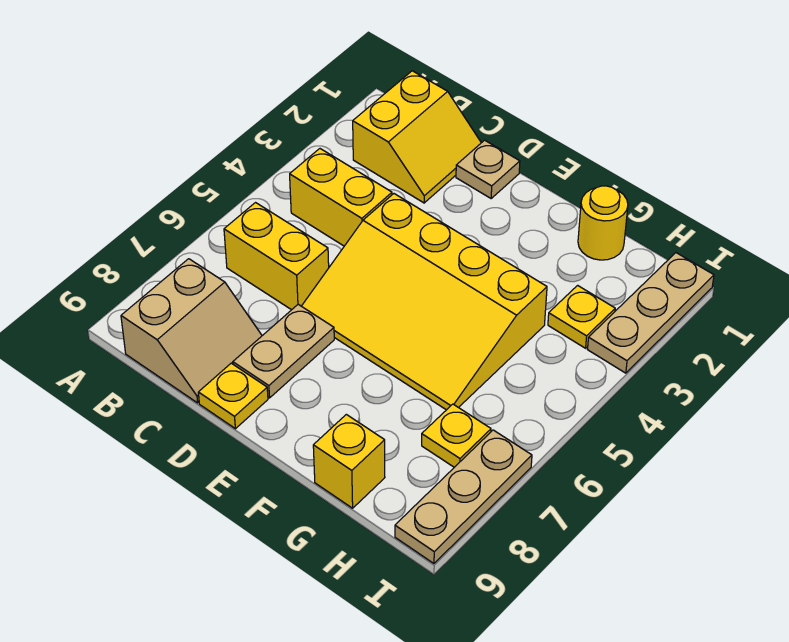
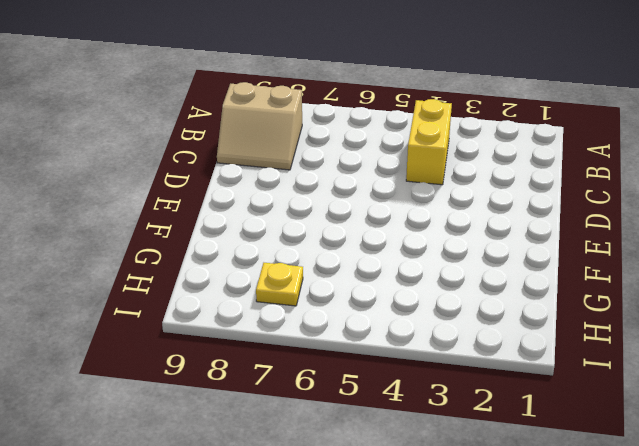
none -> yellow slope B1:C2 level 1 top B
none -> yellow brick B6:C6 level 1
none -> tan plate D1 level 1

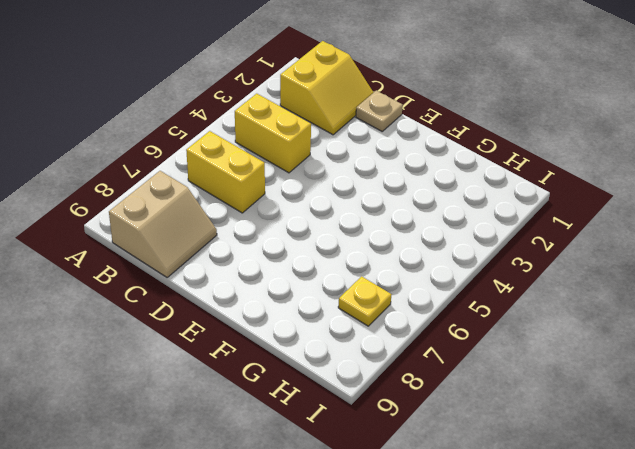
none -> yellow slope D4:G6 level 1 top 4
none -> tan plate D7:D8 level 1
none -> yellow plate D9 level 1

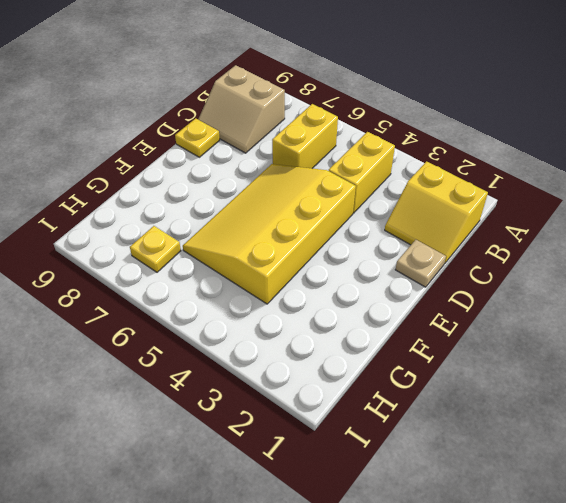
none -> tan plate D7:D8 level 1
none -> yellow round brick G1 level 1
none -> yellow brick G9 level 1

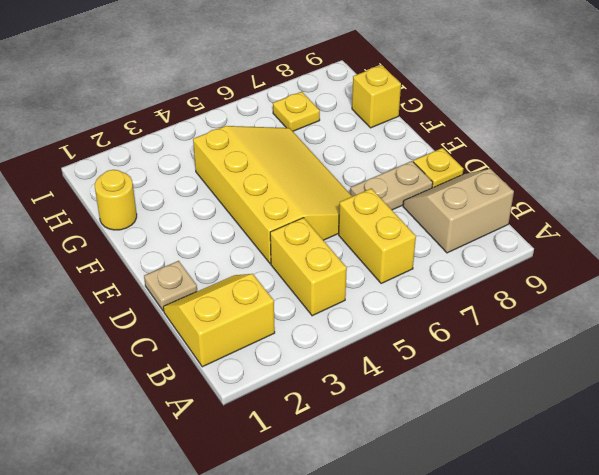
none -> yellow plate H3 level 1
none -> tan plate I1:I3 level 1
none -> tan plate I7:I9 level 1

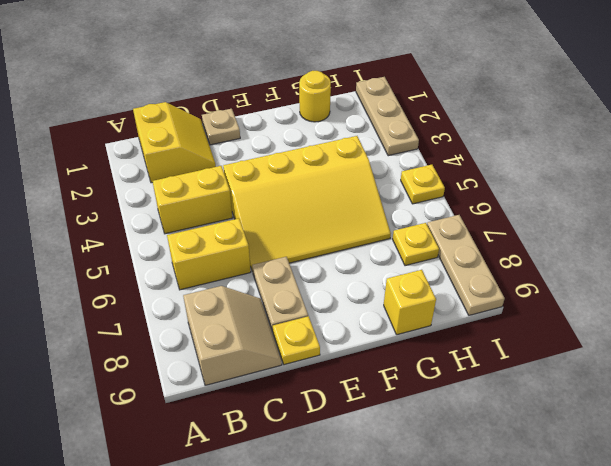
yellow plate I5 level 1 -> yellow plate H3 level 1

